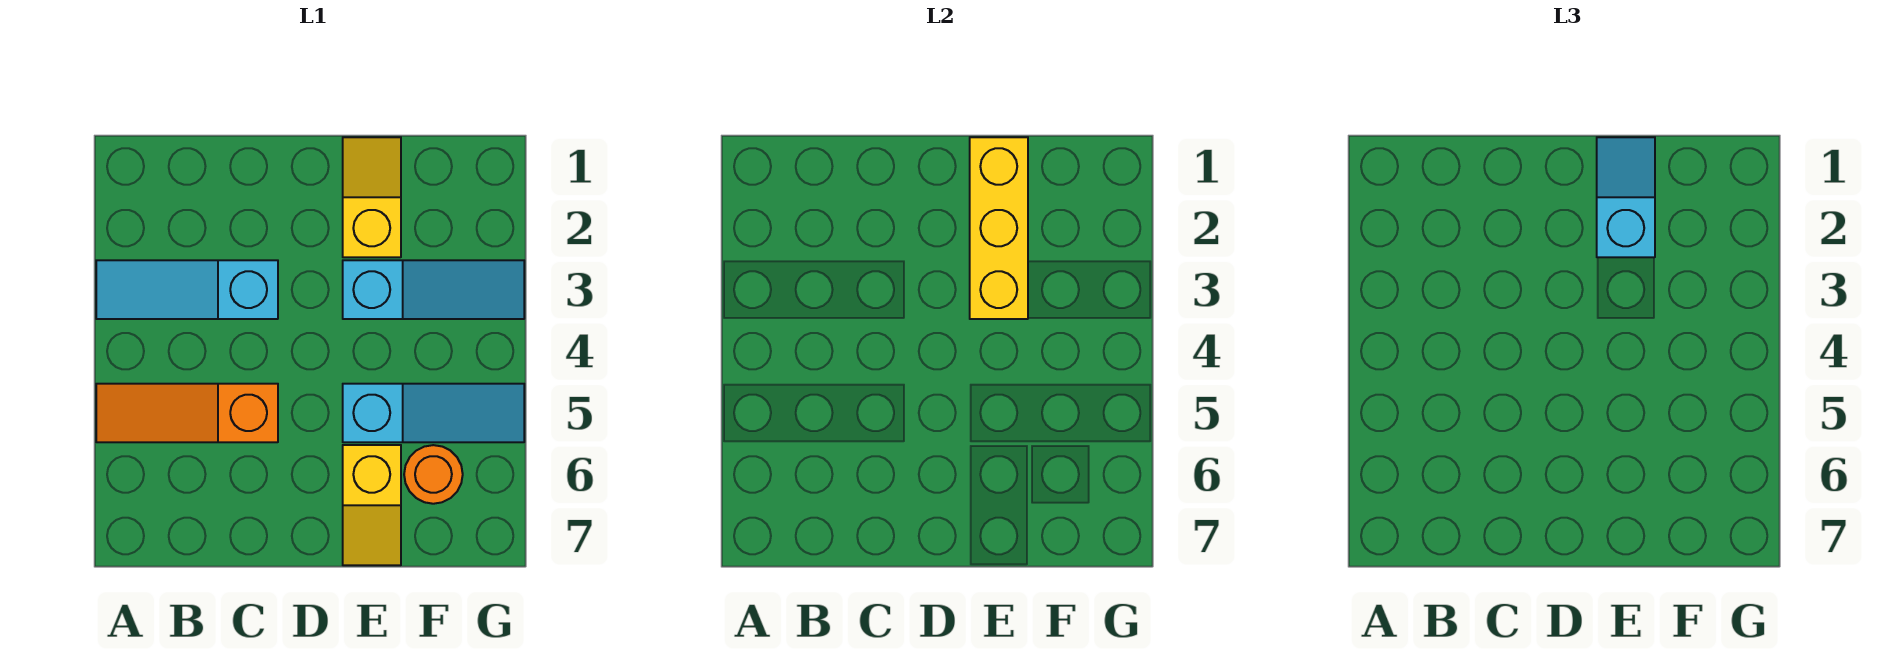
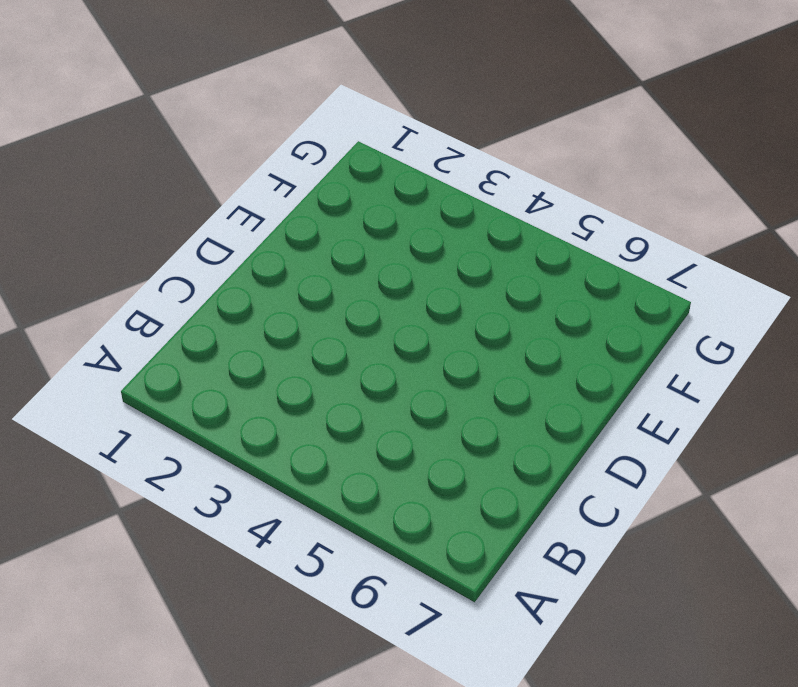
none -> cyan slope A3:C3 level 1 top C
none -> orange slope A5:C5 level 1 top C

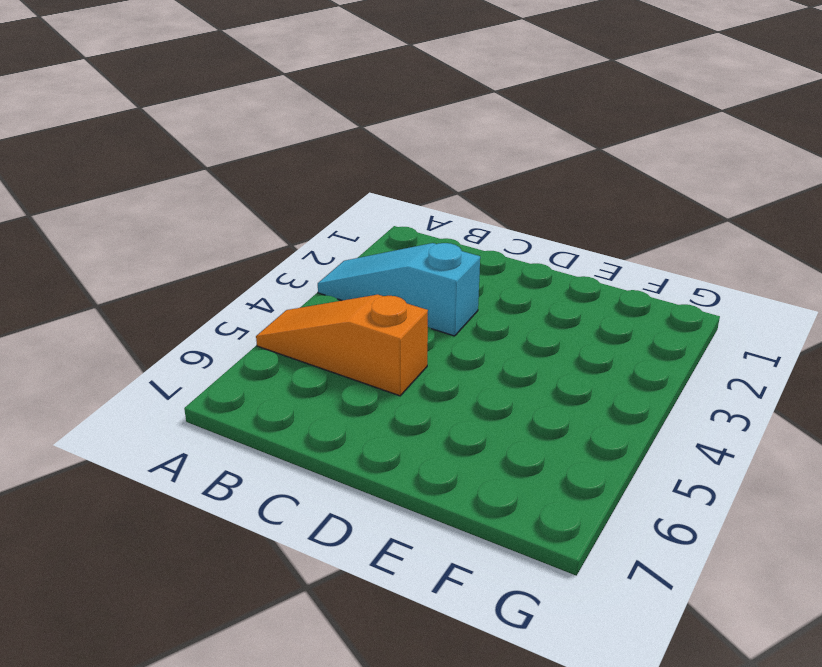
none -> yellow slope E1:E2 level 1 top 2
none -> cyan slope E3:G3 level 1 top E

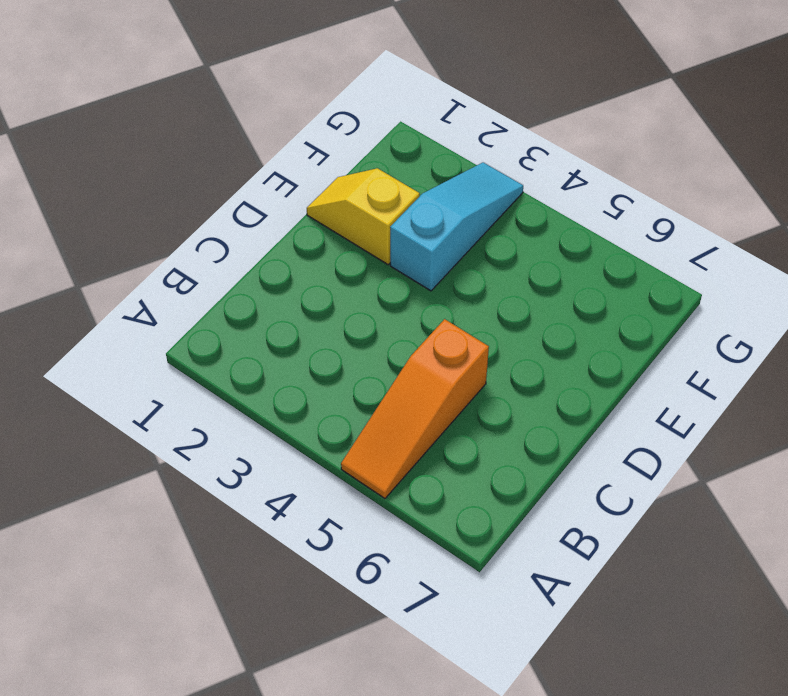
none -> cyan slope A3:C3 level 1 top C
none -> cyan slope E5:G5 level 1 top E

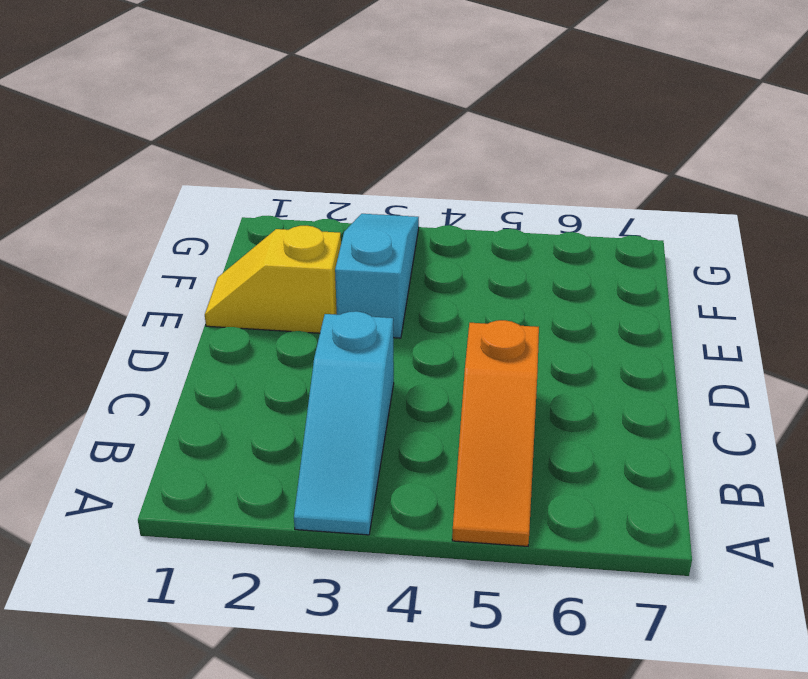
none -> cyan slope E5:G5 level 1 top E
none -> yellow slope E6:E7 level 1 top 6

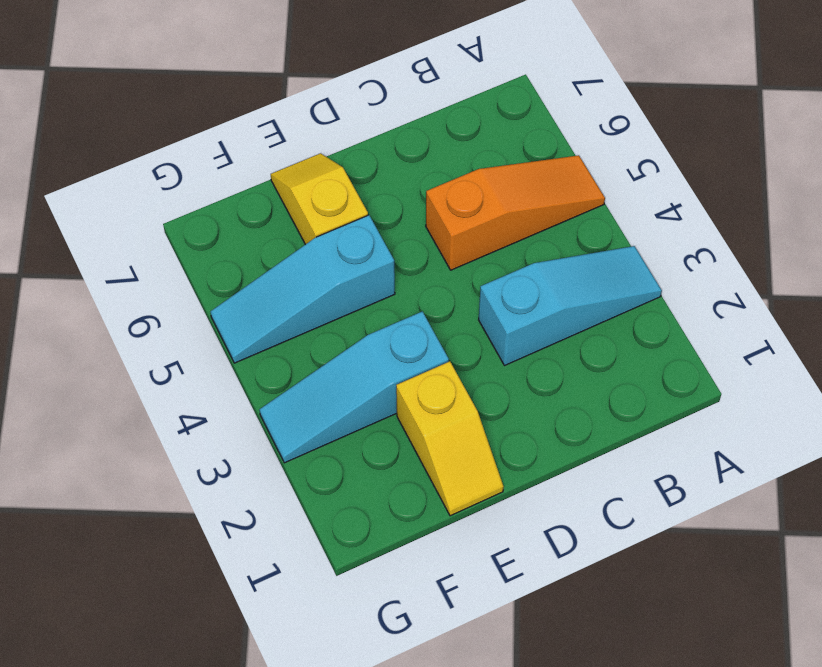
none -> orange round brick F6 level 1
none -> yellow brick E1:E3 level 2

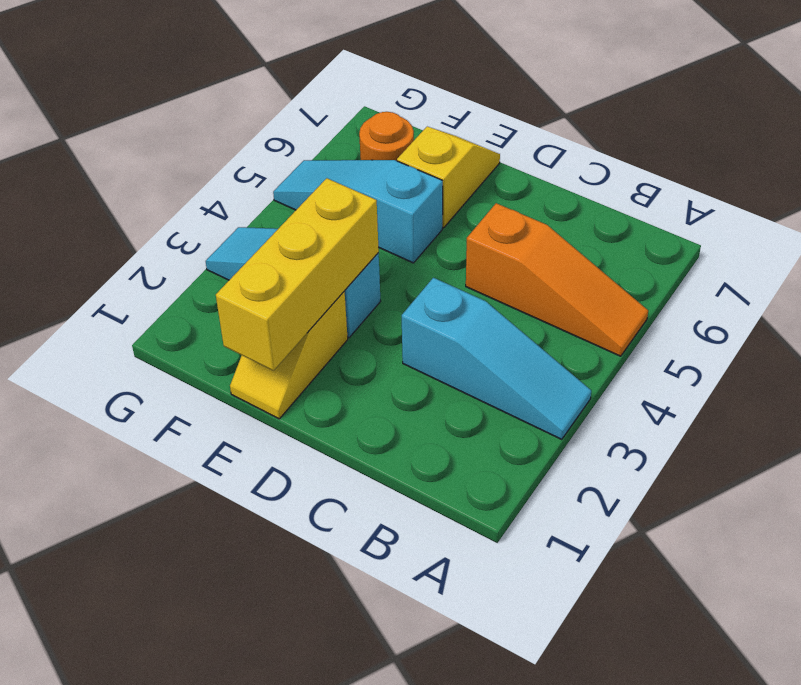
none -> cyan slope E1:E2 level 3 top 2

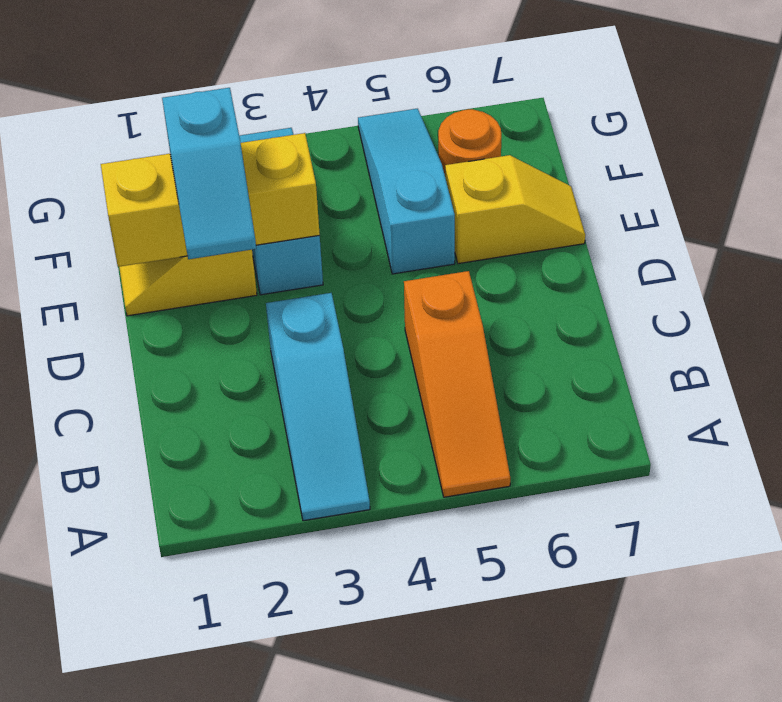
cyan slope D2:E2 level 3 top E -> cyan slope E1:E2 level 3 top 2

